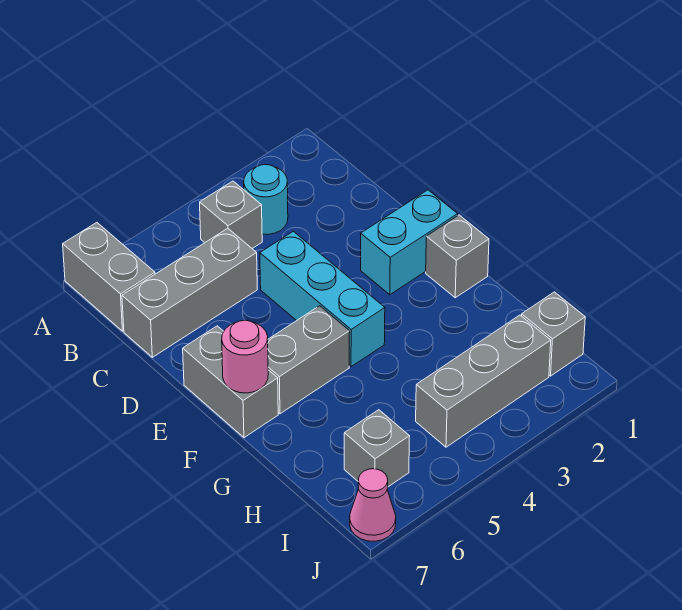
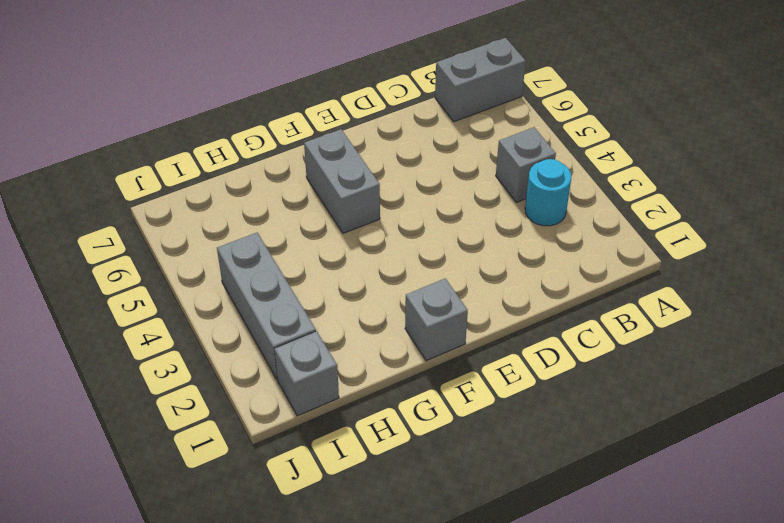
none -> grey brick C5:C7 level 1
none -> cyan brick D4:F4 level 1
none -> cyan brick E1:E2 level 1

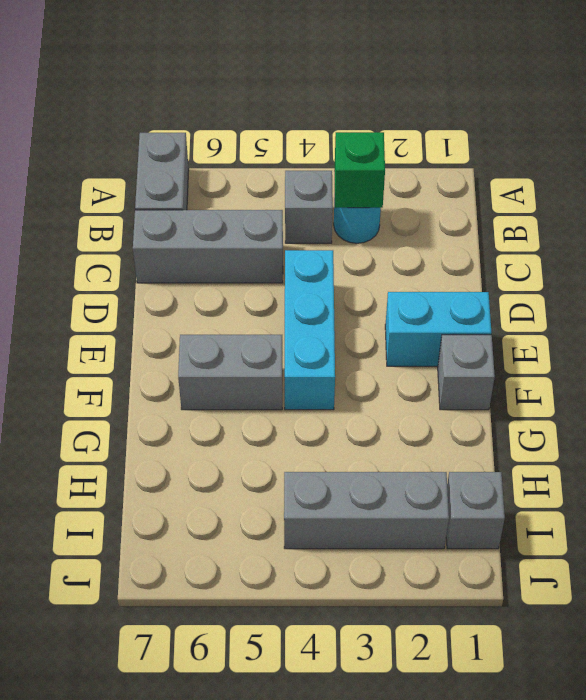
green brick B3 level 2 -> none
none -> grey brick E7:F7 level 1
none -> grey brick I6 level 1
none -> pink cone J7 level 1

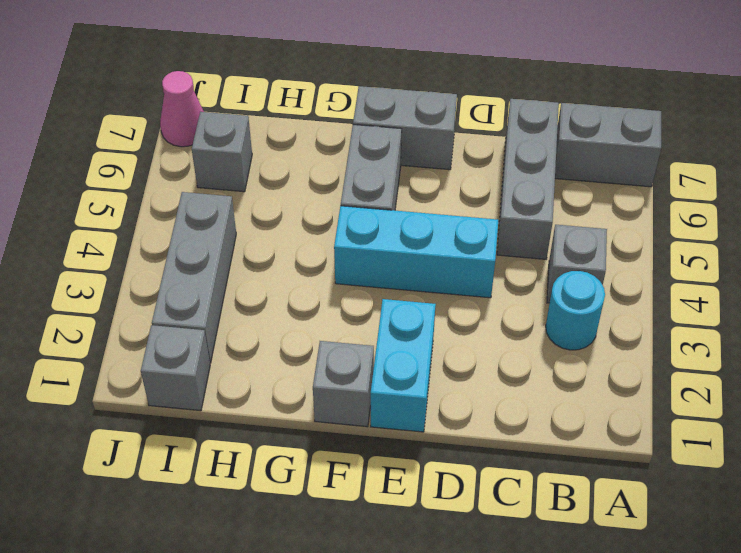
none -> pink round brick F7 level 2

